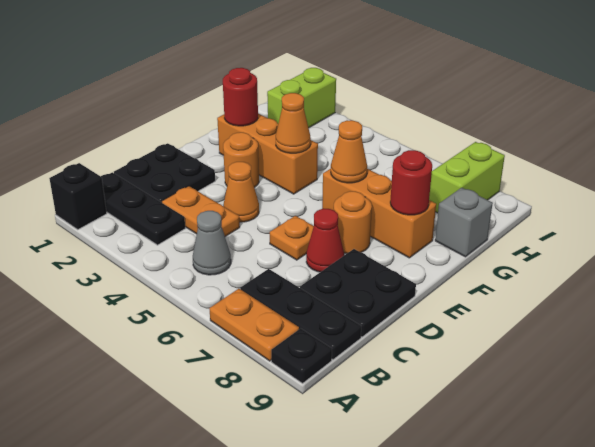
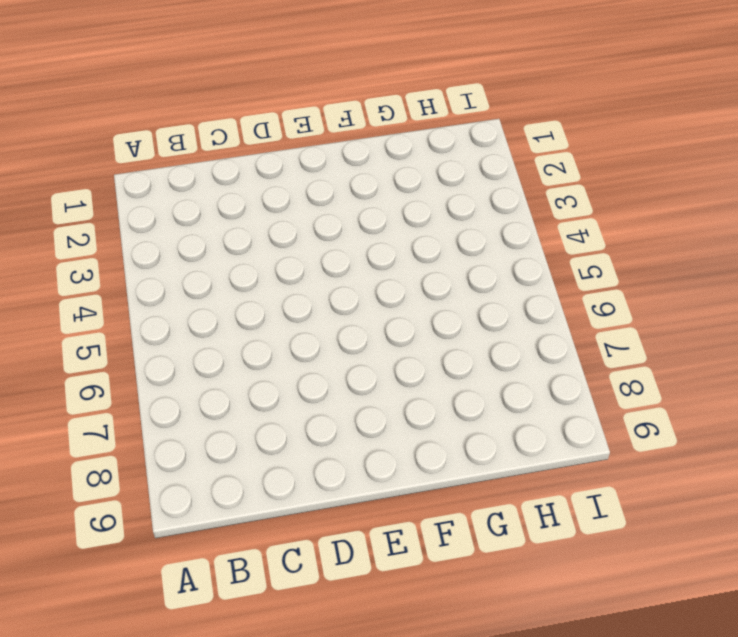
none -> black brick A1 level 1
none -> orange plate A7:A8 level 1
none -> black plate A9 level 1

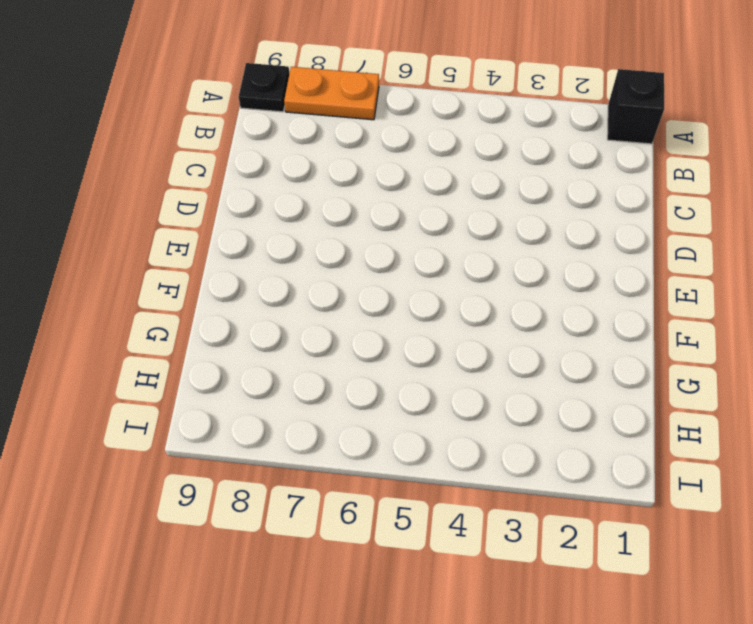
none -> black plate B1:B3 level 1
none -> grey cone B5 level 1
none -> black plate B7:B9 level 1

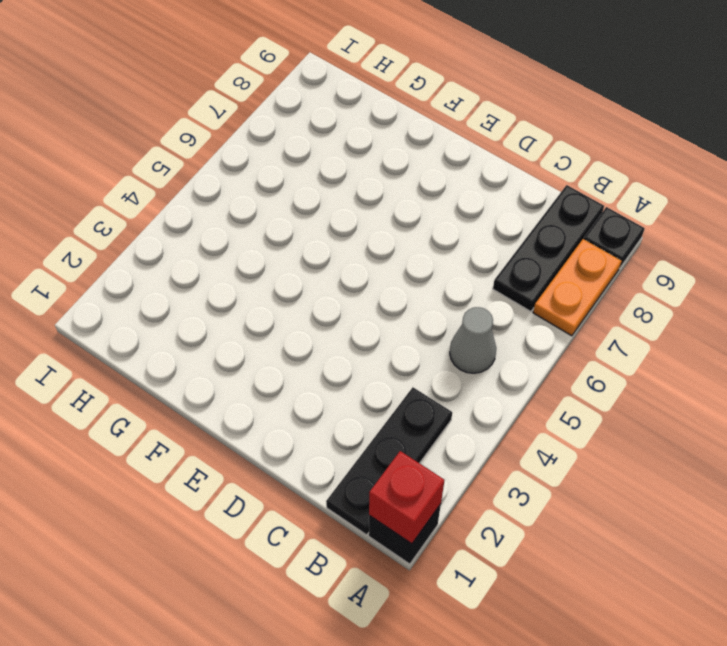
red brick A1 level 2 -> none
none -> black plate C1:D2 level 1
none -> orange plate C3:C4 level 1
none -> black plate C8:D9 level 1

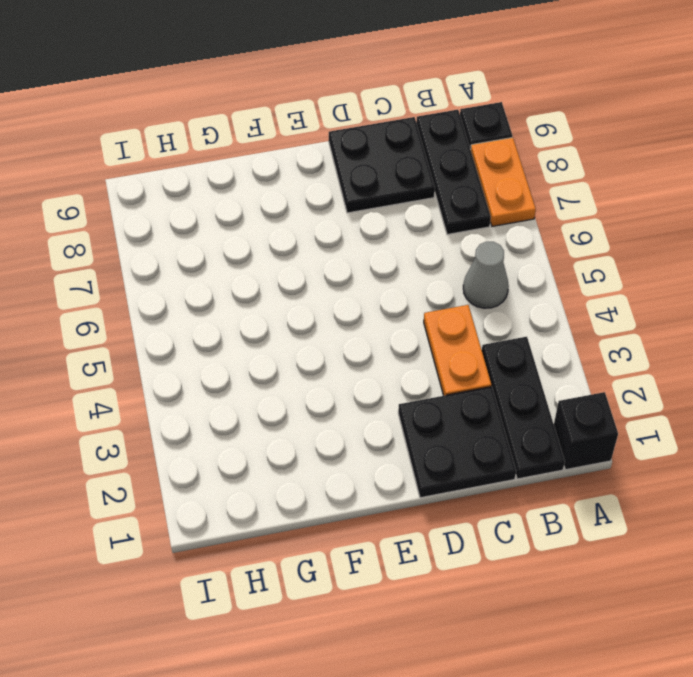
none -> orange cone D4 level 1
none -> orange plate D6 level 1
none -> red cone D7 level 1

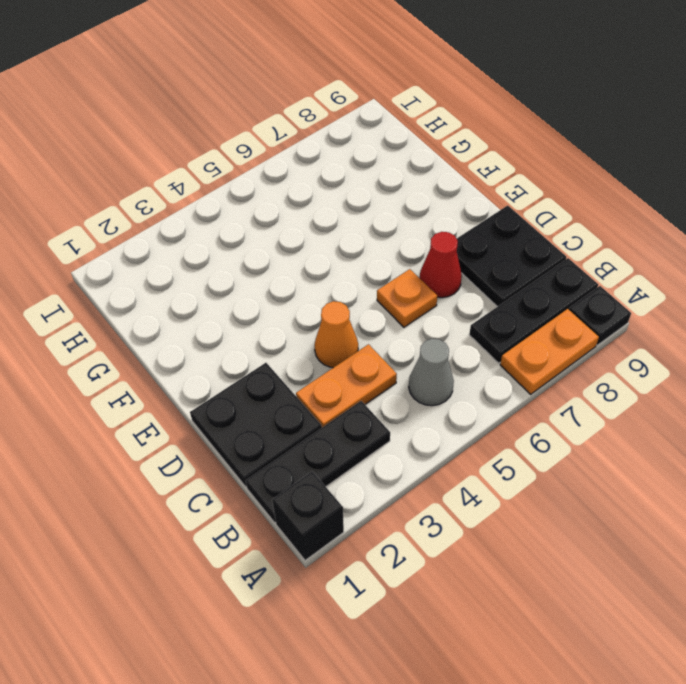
none -> orange round brick E3 level 1
none -> orange round brick E7 level 1
none -> orange brick F2:F4 level 1

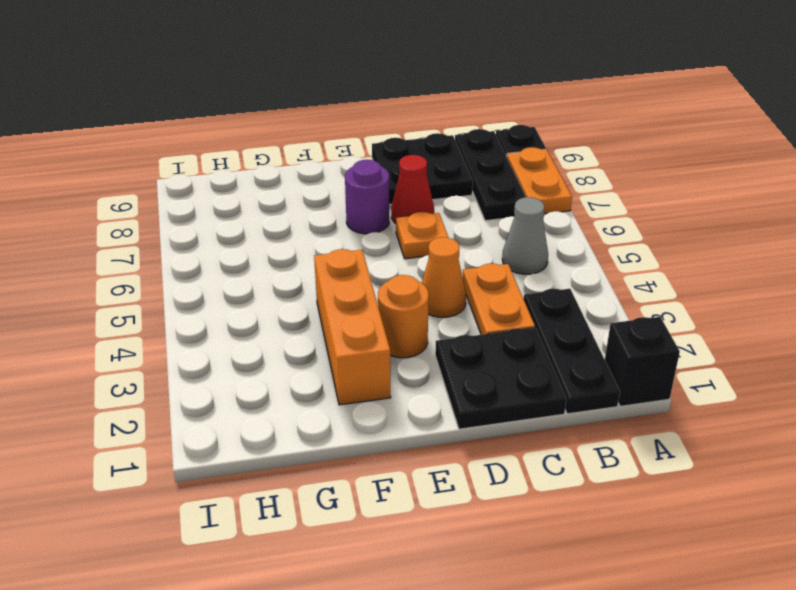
purple round brick E7 level 1 -> orange round brick E7 level 1
none -> orange brick F6:F8 level 1
none -> grey brick G9 level 1
none -> lime brick H2:I2 level 1

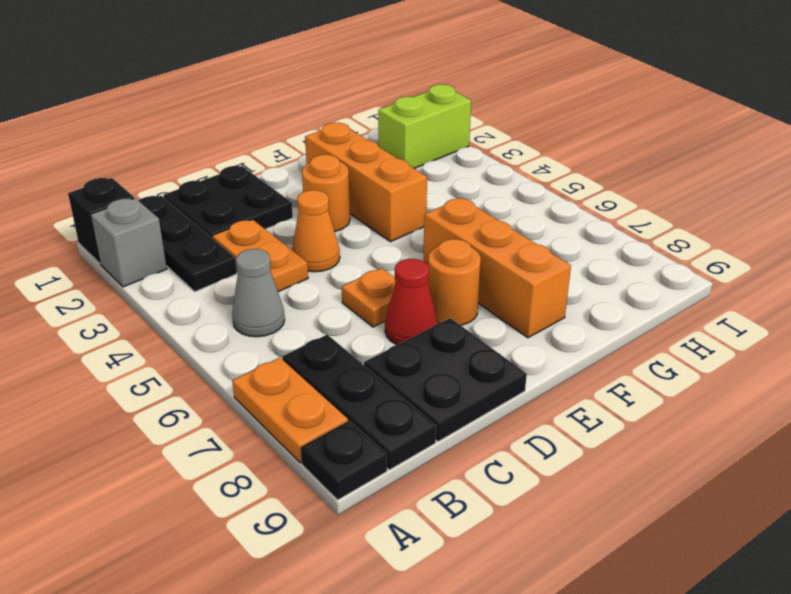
grey brick A2 level 1 -> grey brick G9 level 1
none -> lime brick H8:I8 level 1
none -> red round brick F2 level 2
none -> orange cone F4 level 2

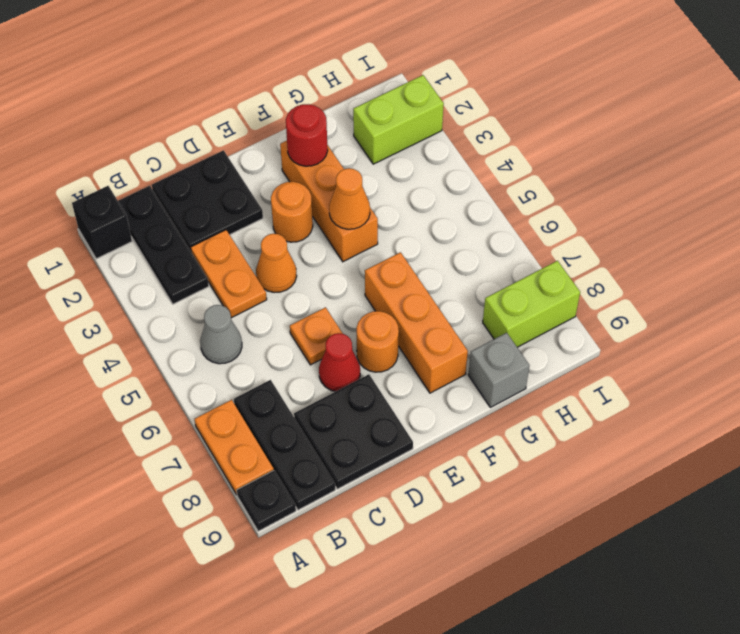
none -> orange cone F6 level 2
none -> red round brick F8 level 2

